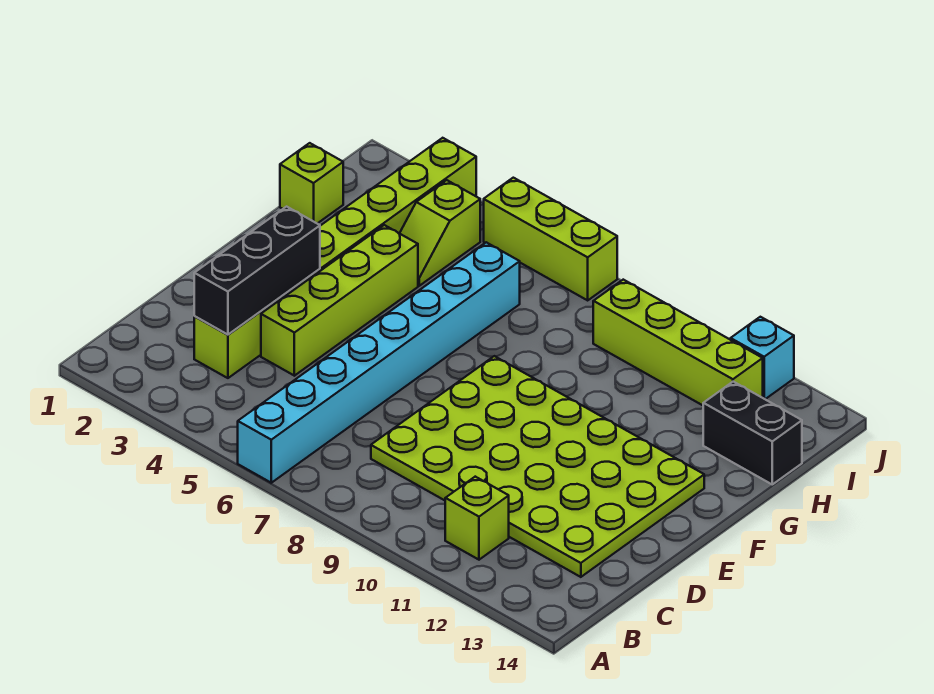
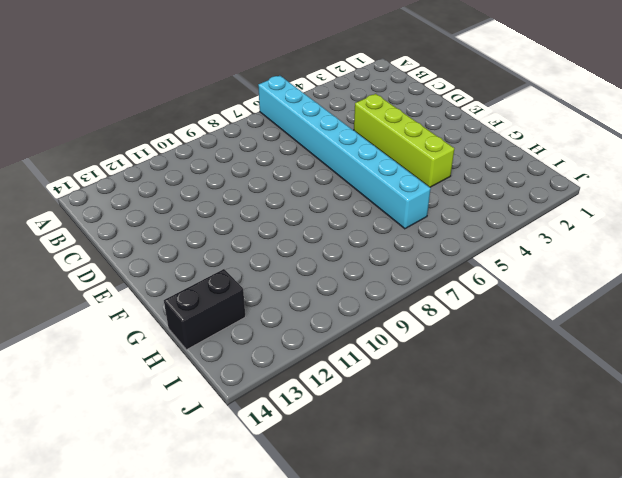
none -> lime brick B11 level 1
none -> lime brick C3:J3 level 1
none -> lime plate C8:F13 level 1

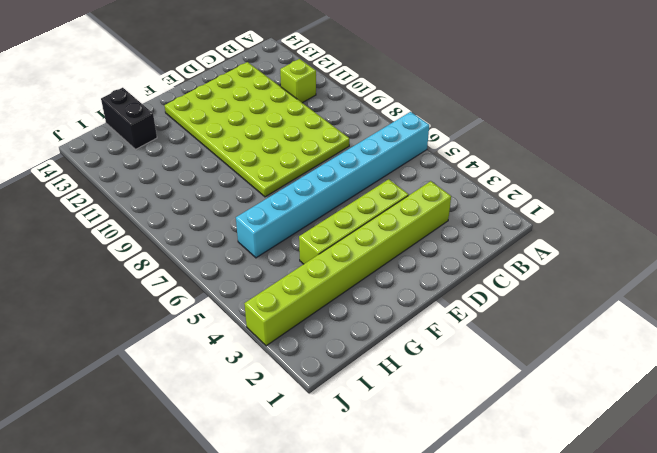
none -> lime brick H1 level 1
none -> lime slope H4:I4 level 1 top I
none -> lime brick I9:I12 level 1

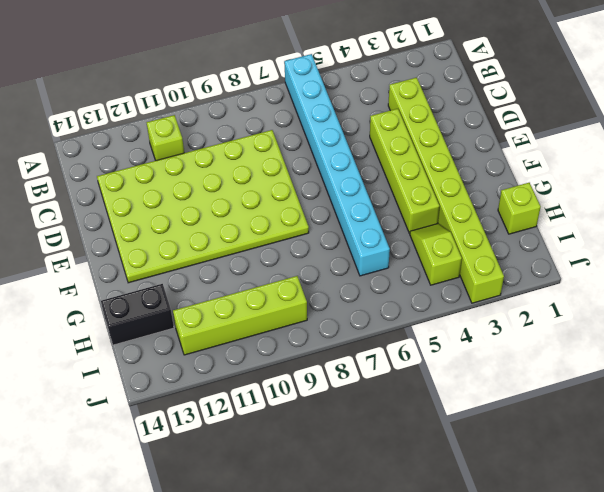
none -> lime brick J5:J7 level 1
none -> cyan brick J12 level 1
none -> black brick C3:E3 level 2

